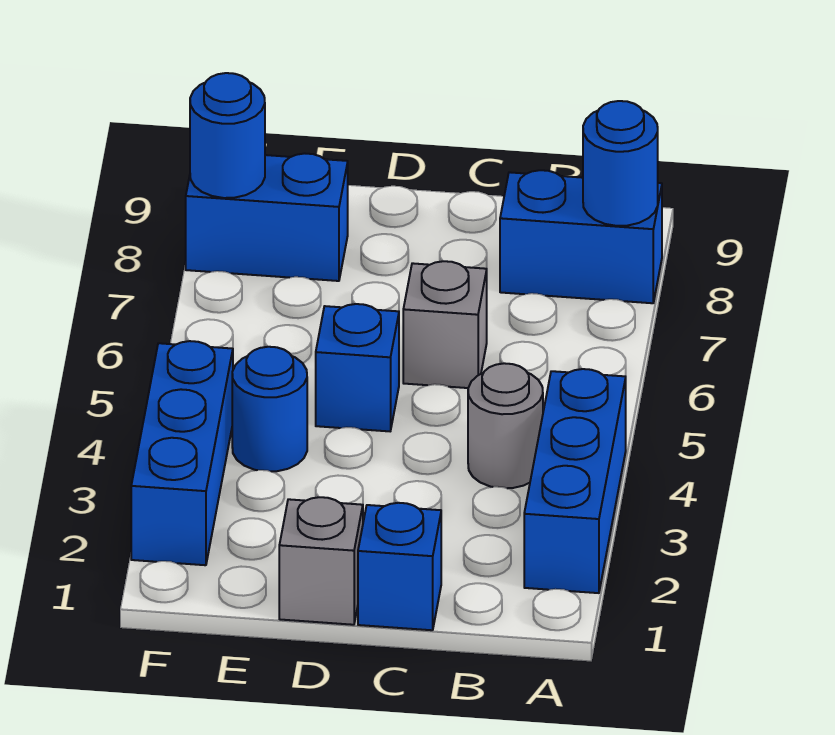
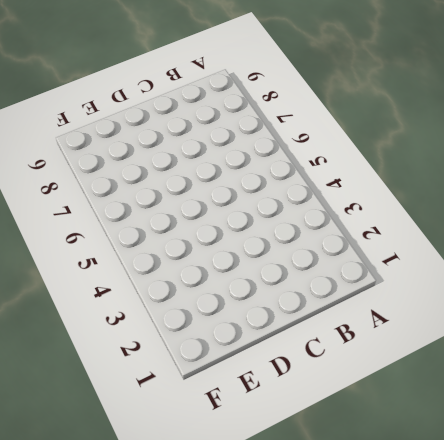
none -> blue brick A2:A4 level 1
none -> blue brick A8:B8 level 1
none -> grey round brick B4 level 1

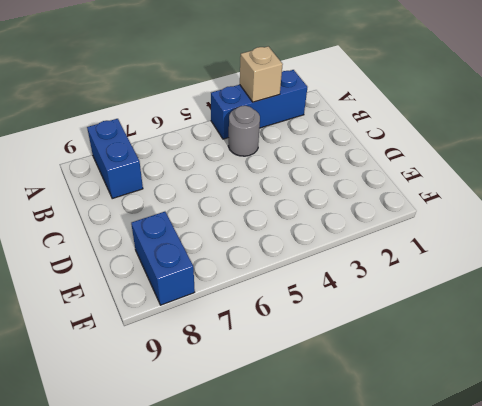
tan brick A3 level 2 -> none
none -> blue brick C1 level 1
none -> grey brick C6 level 1
none -> grey brick D1 level 1

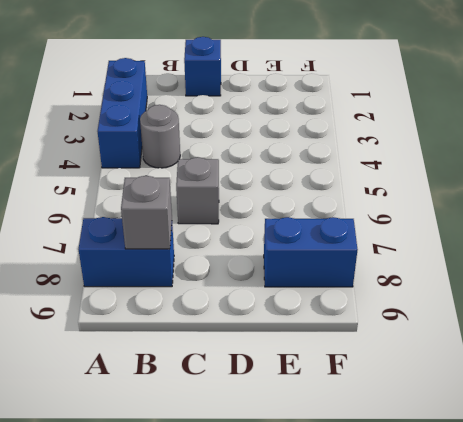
grey brick B8 level 2 -> grey brick D1 level 1
none -> blue brick D5 level 1
none -> blue round brick E4 level 1
none -> blue brick F2:F4 level 1

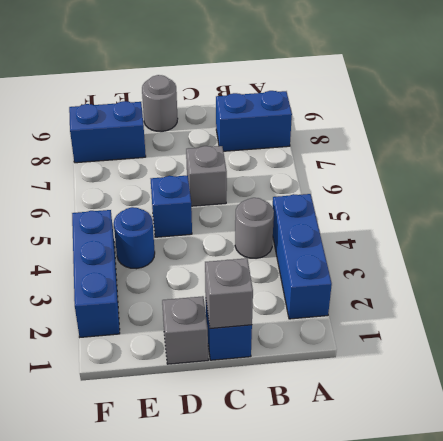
grey brick C1 level 2 -> none
grey round brick D9 level 1 -> none
none -> blue round brick A8 level 2
none -> blue round brick F8 level 2

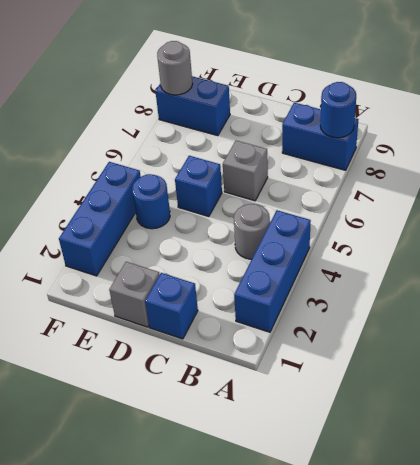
grey round brick F8 level 2 -> blue round brick F8 level 2

